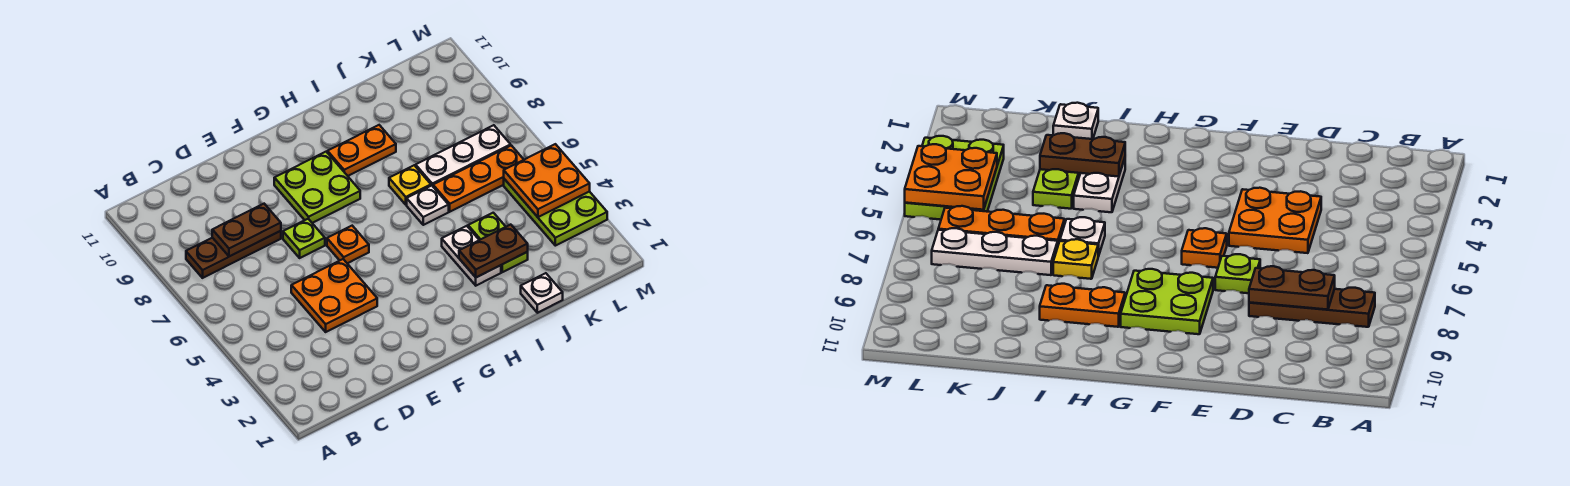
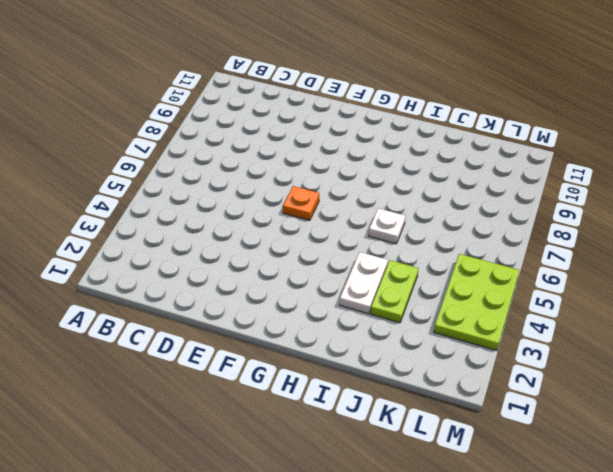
none -> brown plate B8:D8 level 1
none -> orange plate D4:E5 level 1
none -> lime plate E7 level 1

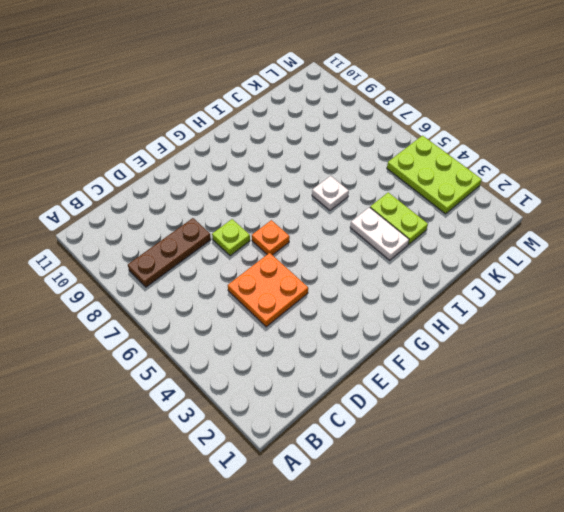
none -> lime plate F8:G9 level 1
none -> orange plate H9:I9 level 1
none -> yellow plate I7 level 1

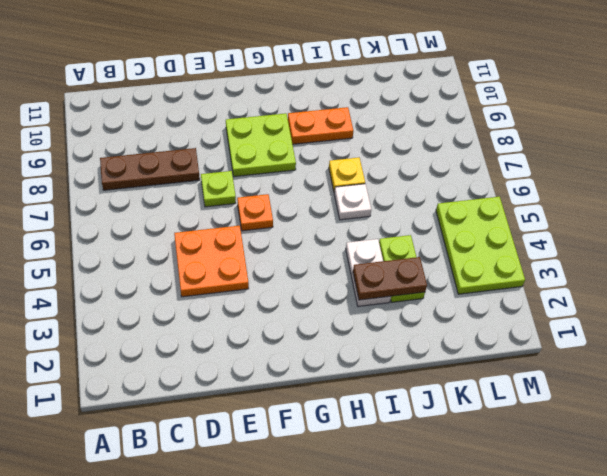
none -> white plate J1 level 1
none -> orange plate J6:L6 level 1
none -> white plate J7:L7 level 1

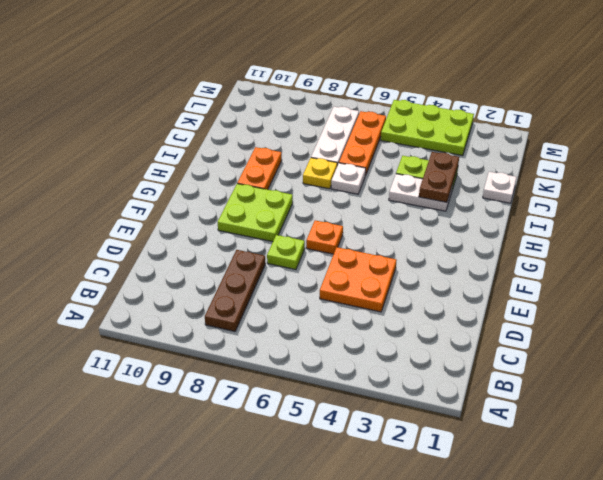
none -> brown plate C8:D8 level 2
none -> orange plate L4:M5 level 2

